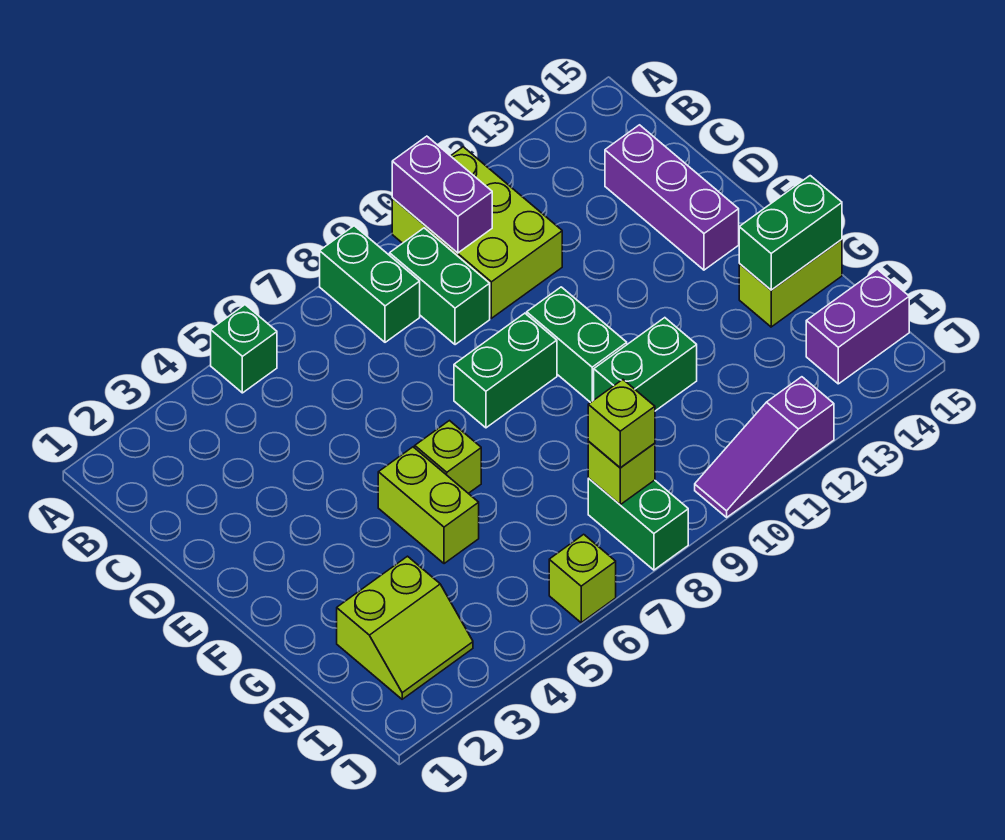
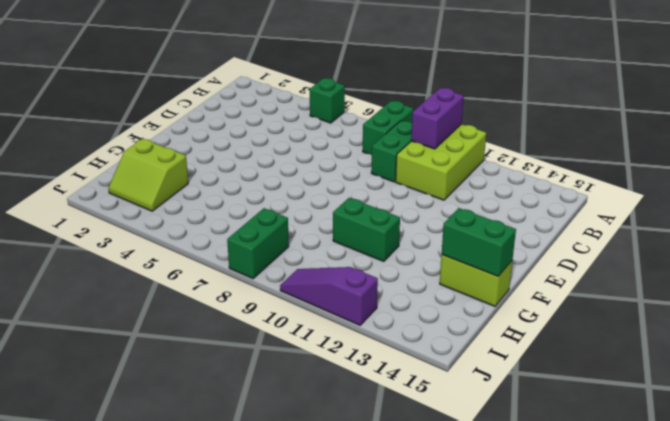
none -> purple brick C14:E14 level 1
none -> green brick E8:E9 level 1
none -> green brick E10:F10 level 1

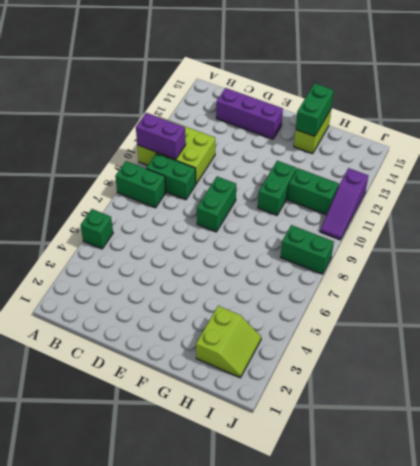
green brick H11:I11 level 1 -> green brick E10:F10 level 1
none -> lime brick F5:G5 level 1
none -> lime brick F6 level 1
none -> purple brick I14:I15 level 1

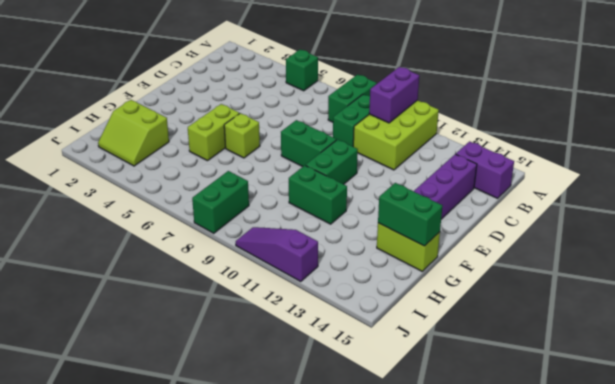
purple brick B14:B15 level 1 -> purple brick I14:I15 level 1
none -> lime brick J6 level 1
none -> lime brick I8 level 2
none -> lime brick I8 level 3

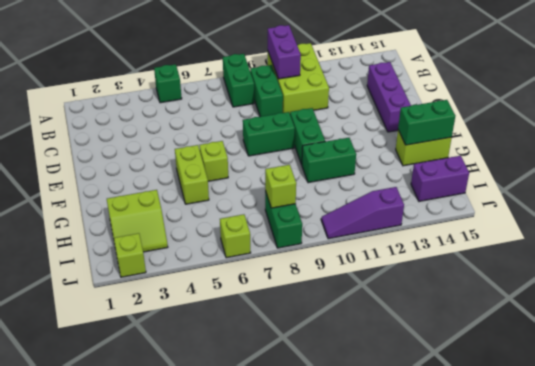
lime brick J2 level 1 -> lime brick I8 level 3

